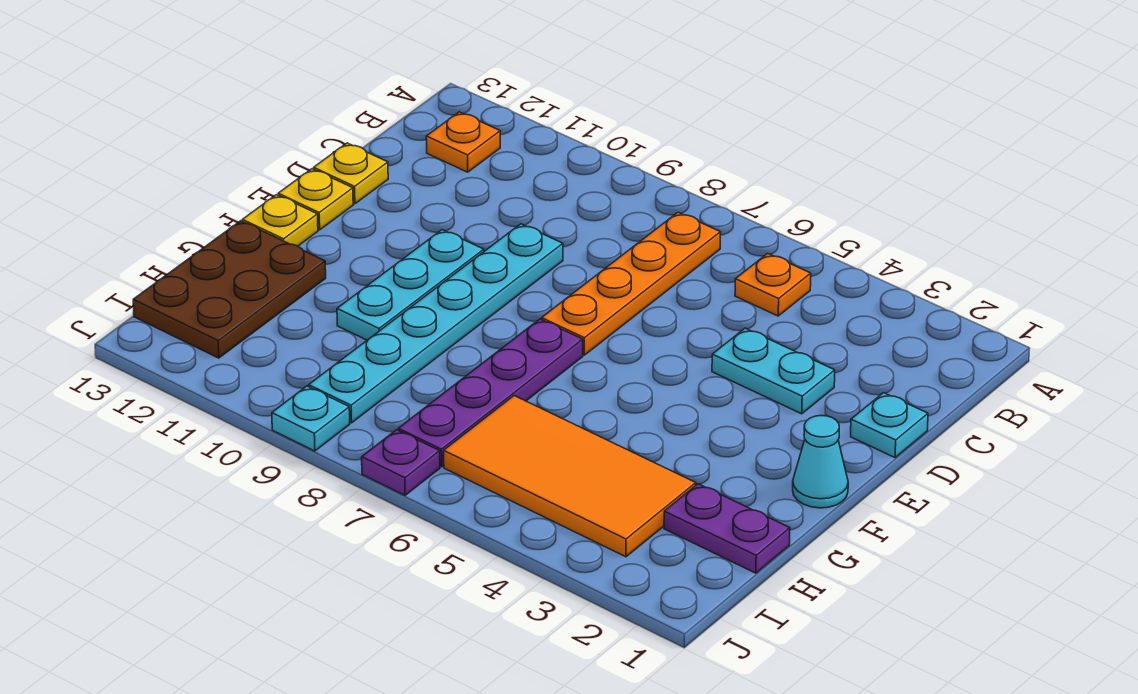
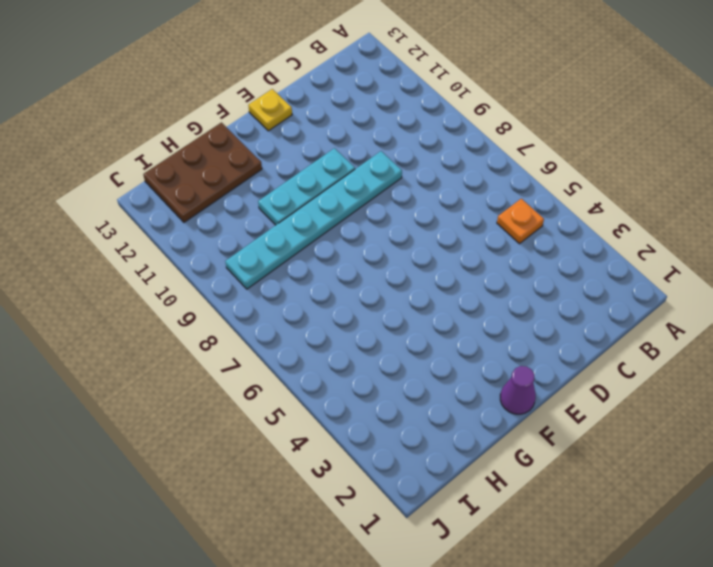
purple cone F1 level 1 -> cyan cone F1 level 1
none -> orange plate B7:E7 level 1
none -> orange plate B12 level 1
none -> cyan plate D1 level 1

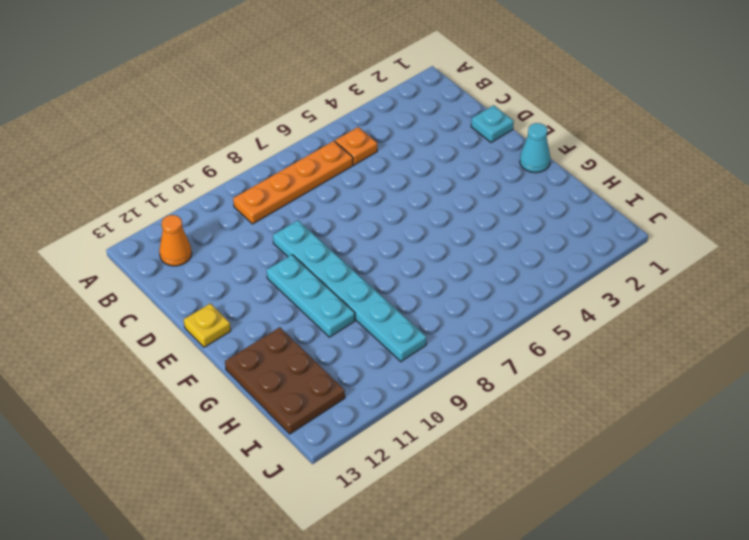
orange plate B6:B9 level 1 -> orange plate B7:E7 level 1
orange cone B12 level 1 -> orange plate B12 level 1
none -> cyan plate D3:D4 level 1
none -> yellow plate D13 level 1
none -> purple plate F7:I7 level 1

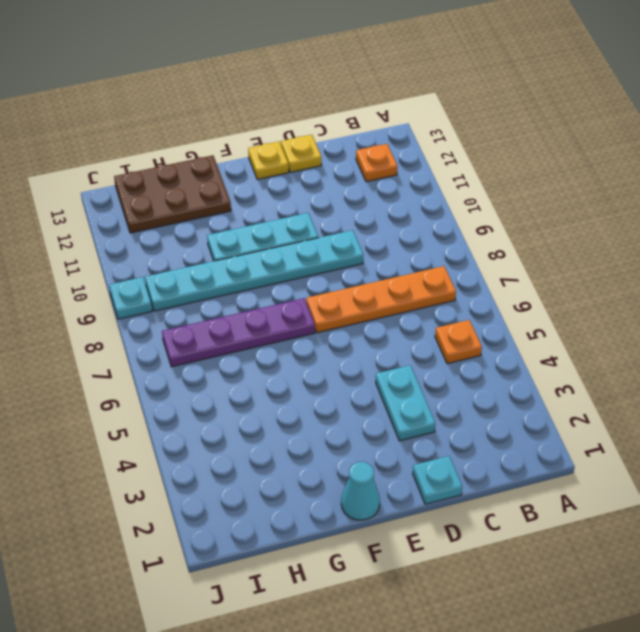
none -> yellow plate F13 level 1
none -> purple plate H1:H2 level 1
none -> orange tile H3:I6 level 1

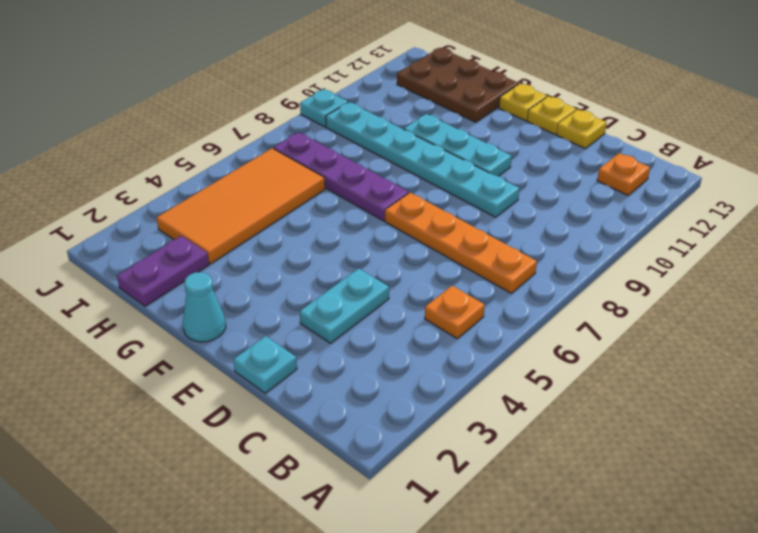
none -> purple plate J7 level 1

